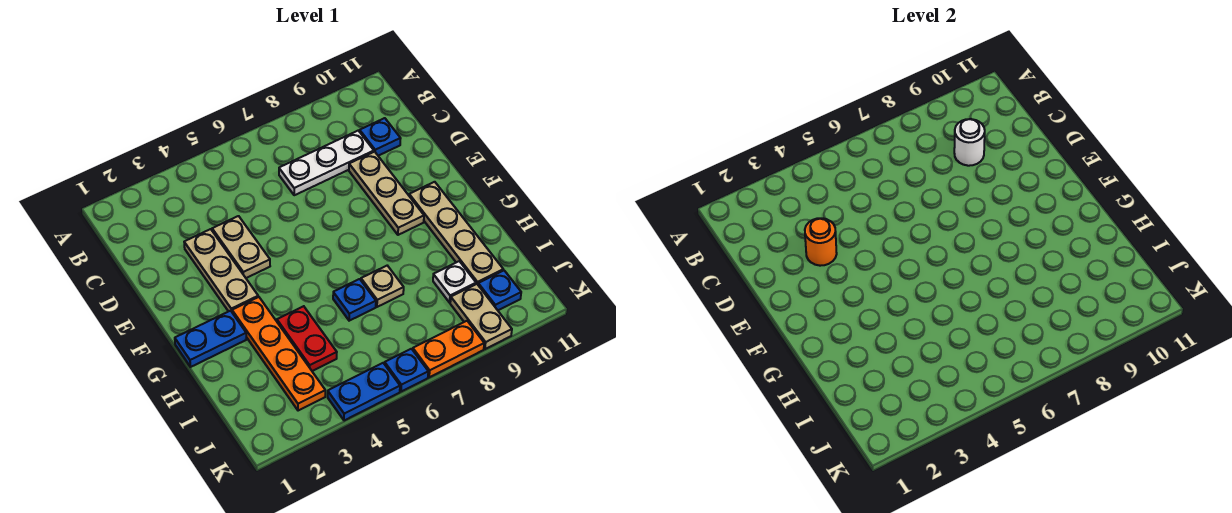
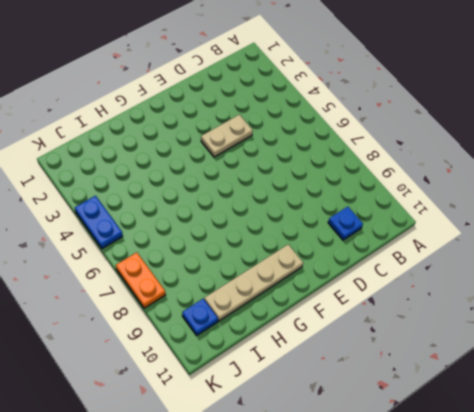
none -> white plate C7:C9 level 1
none -> tan plate D3:F3 level 1
none -> tan plate D9:F9 level 1

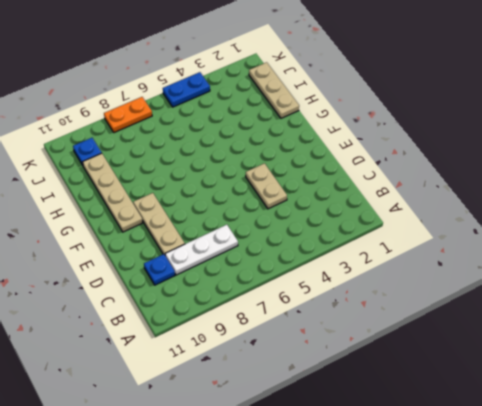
tan plate H1:J1 level 1 -> tan plate D3:F3 level 1
none -> blue plate G1:G2 level 1
none -> orange plate G3:J3 level 1
none -> red plate H4:I4 level 1

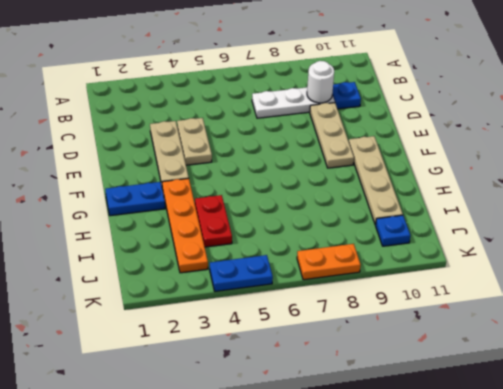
none -> blue plate H6 level 1
none -> tan plate H7 level 1
none -> white plate I9 level 1

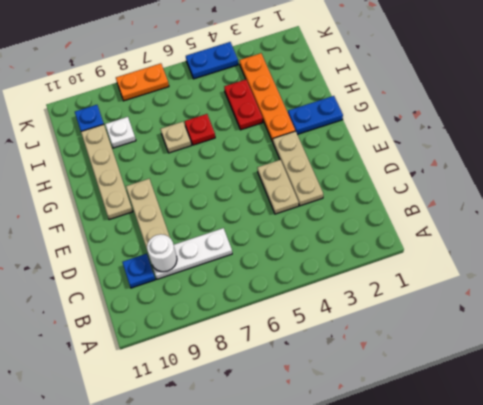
red plate H6 level 1 -> blue plate H6 level 1
none -> tan plate J9:K9 level 1
none -> blue plate K6 level 1
none -> orange round brick D3 level 2

